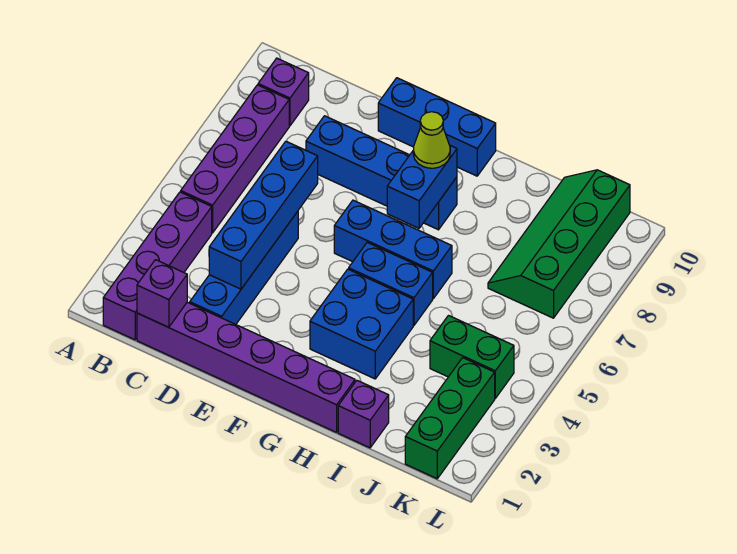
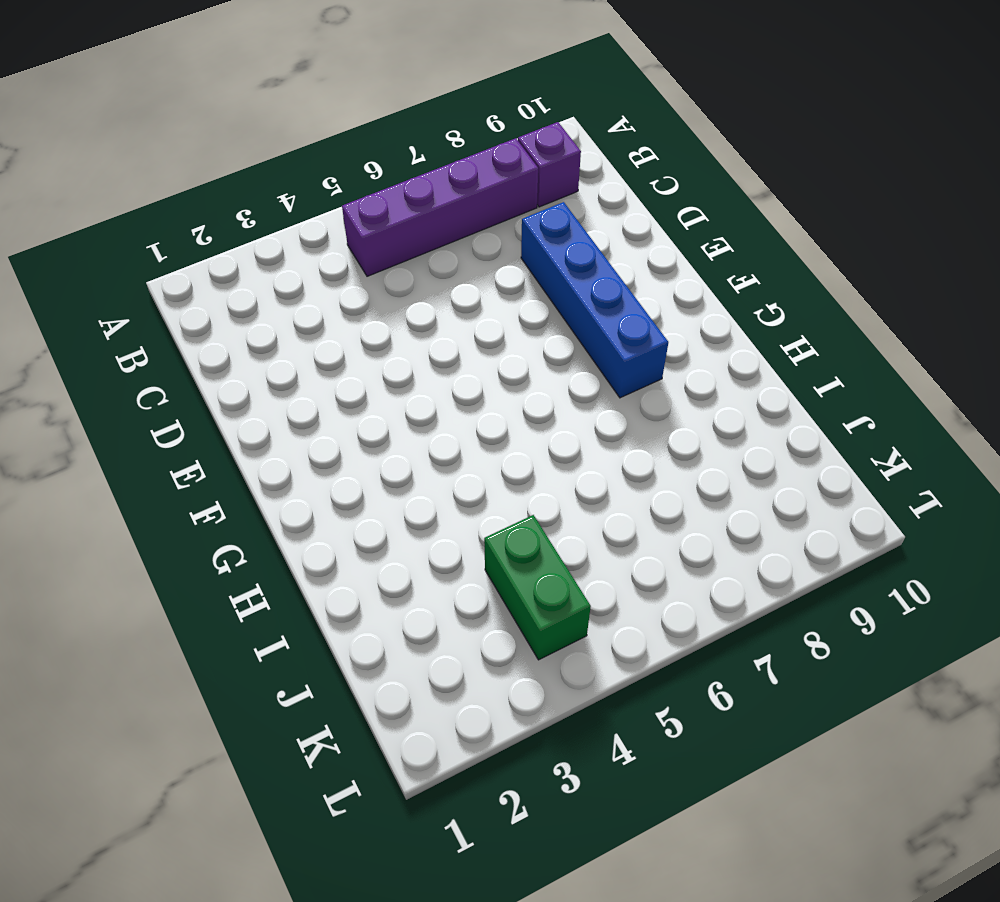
none -> purple brick B1:B4 level 1
none -> purple brick C1:H1 level 1
none -> blue brick D2:D5 level 1

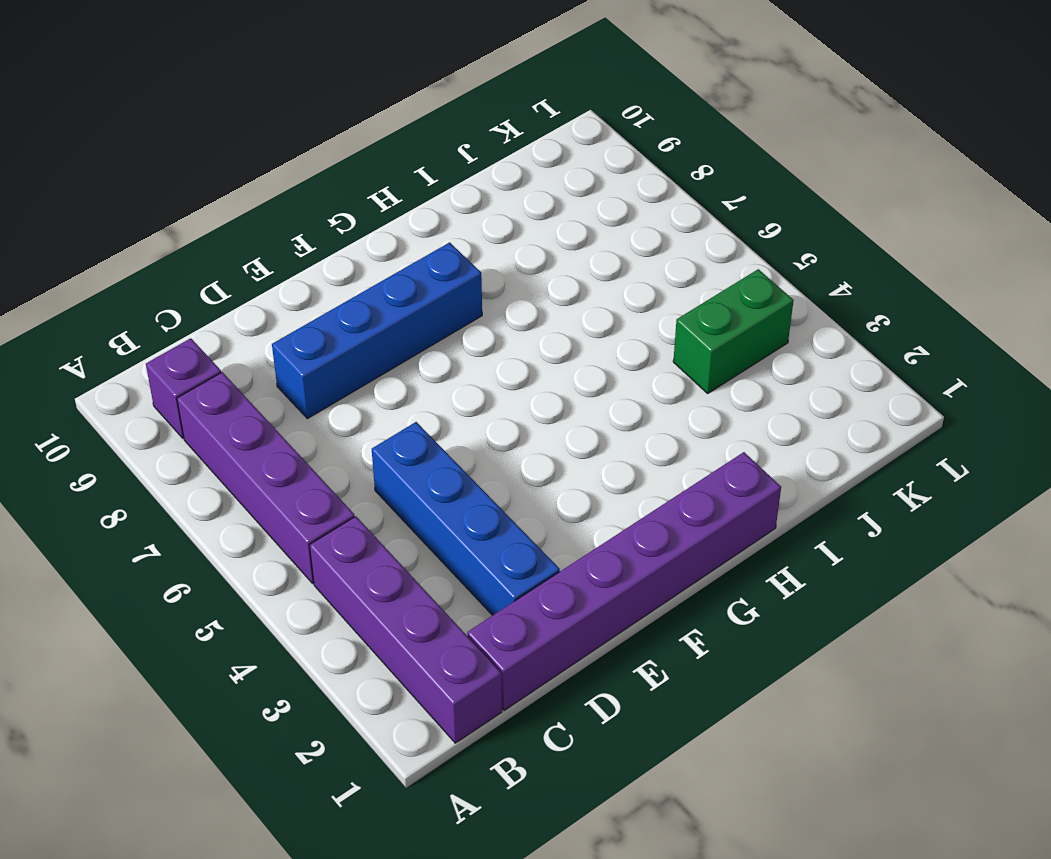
none -> blue brick E10:G10 level 1
none -> blue brick F6:H6 level 1
none -> blue brick G3:H4 level 1

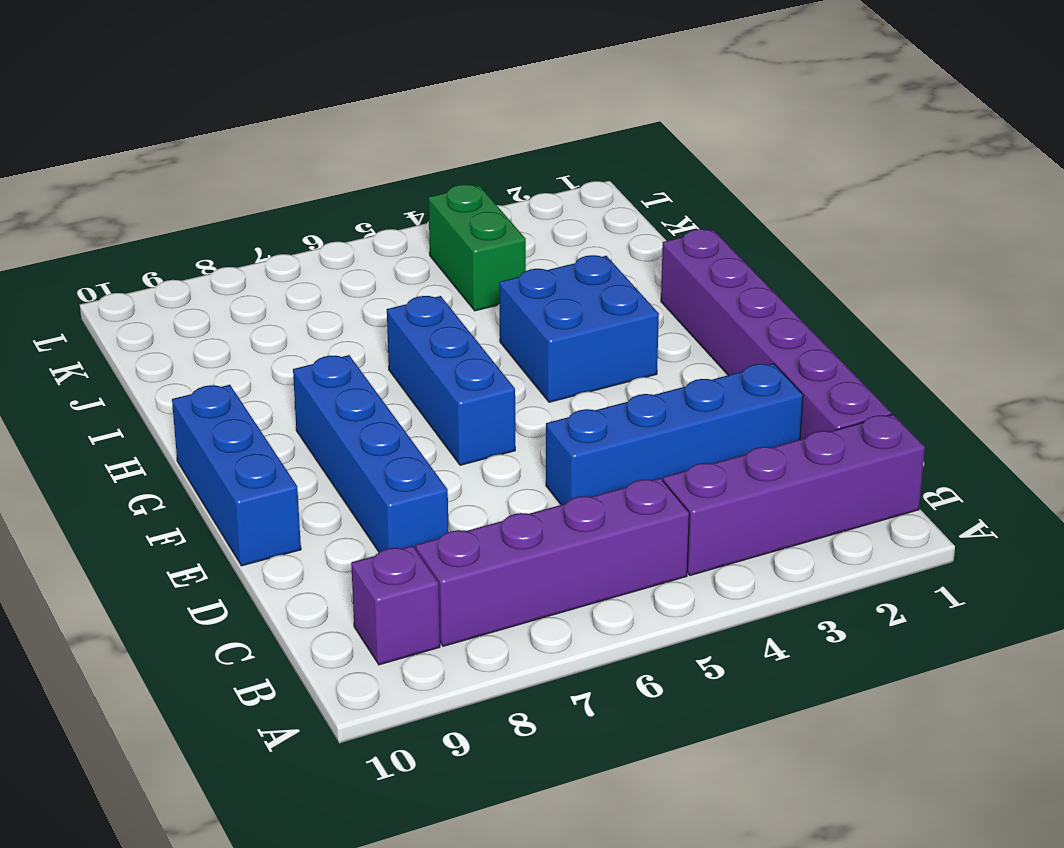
none -> blue brick G5:H5 level 1
none -> purple brick I1 level 1
none -> green slope J7:K10 level 1 top K

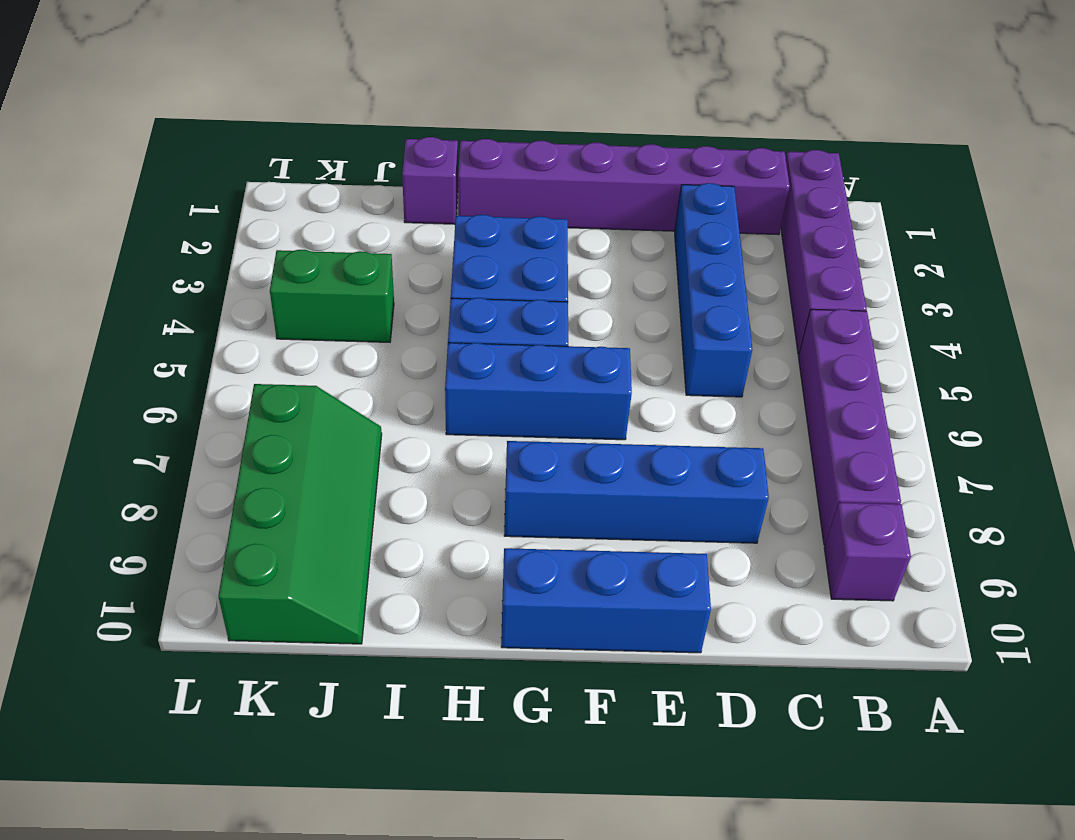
none -> green brick K1:K3 level 1
none -> purple brick C1 level 2
none -> blue brick D3:D6 level 2

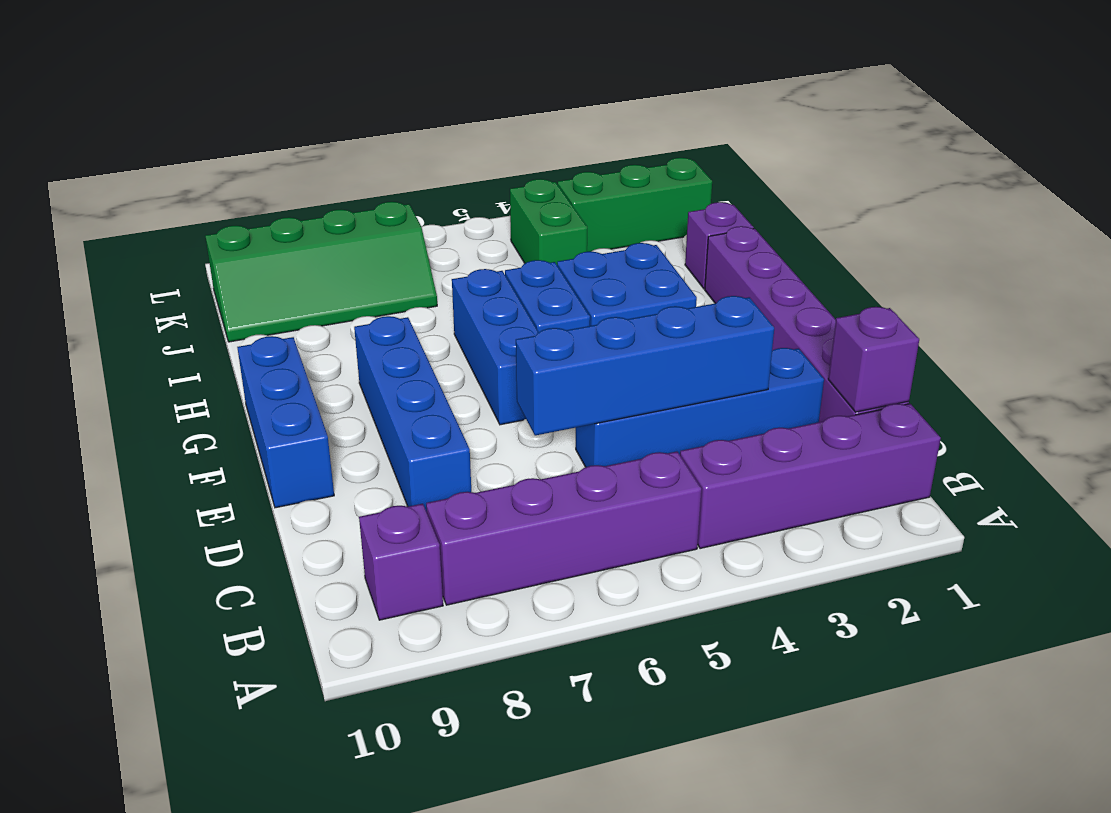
none -> blue brick G7:G8 level 2
none -> lime cone G8 level 3

